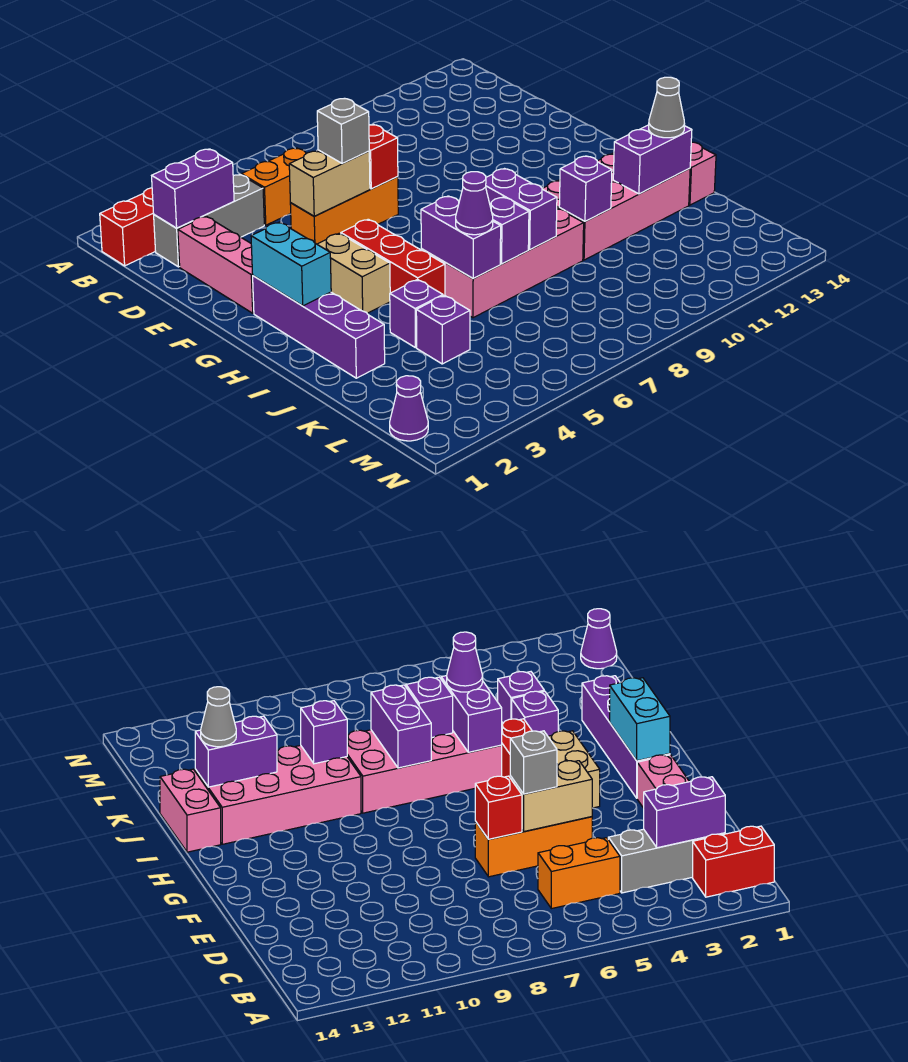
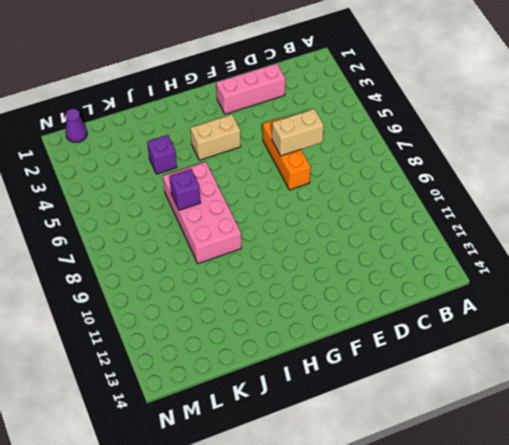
tan brick D6:E6 level 2 -> tan brick E5:E6 level 2
none -> red brick B1:B2 level 1
none -> grey brick C2:C4 level 1
none -> orange brick C5:C6 level 1

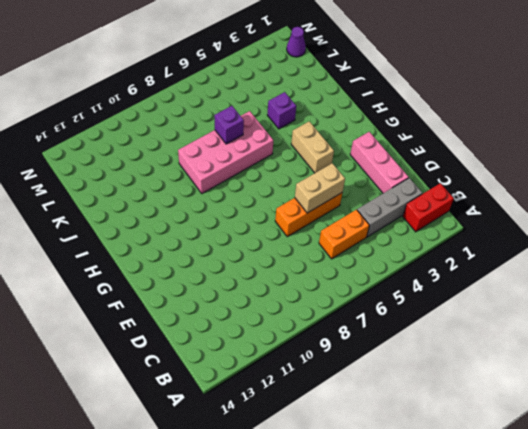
none -> purple brick G2:J2 level 1
none -> red brick G5:I5 level 1
none -> pink brick I10:J13 level 1

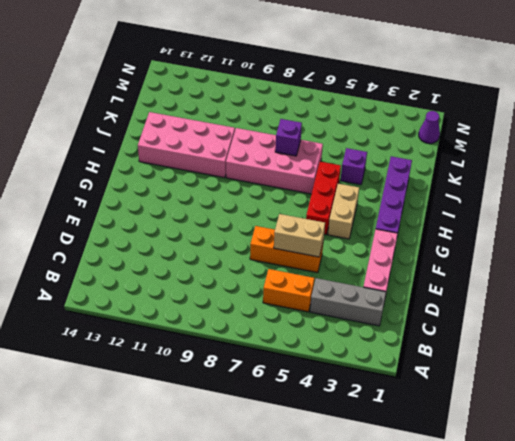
none -> red brick B1:B2 level 1
none -> pink brick I14:J14 level 1
none -> purple brick K4 level 1

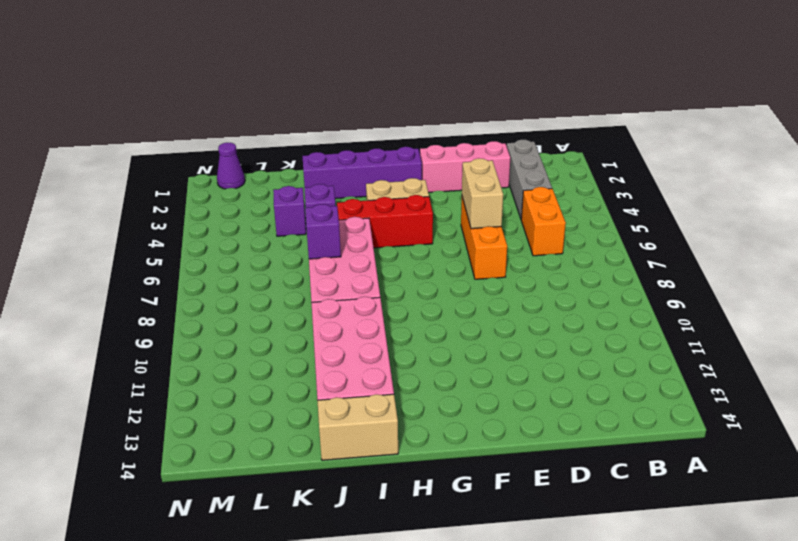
tan brick I14:J14 level 1 -> pink brick I14:J14 level 1
none -> red brick B1:B2 level 1
none -> purple brick C2:C3 level 2
none -> red brick E7 level 2

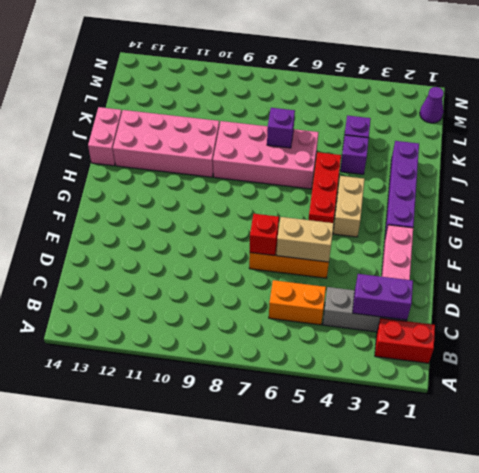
none -> cyan brick G2:H2 level 2
none -> purple brick I6:J6 level 2
none -> purple brick I8:J8 level 2

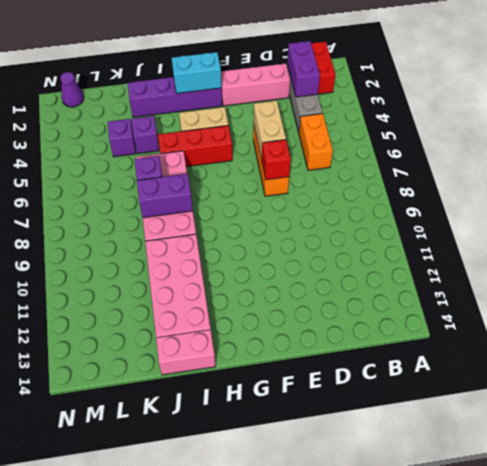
none -> purple brick I6:J6 level 2
none -> purple brick J10 level 2
none -> purple brick J12:J13 level 2

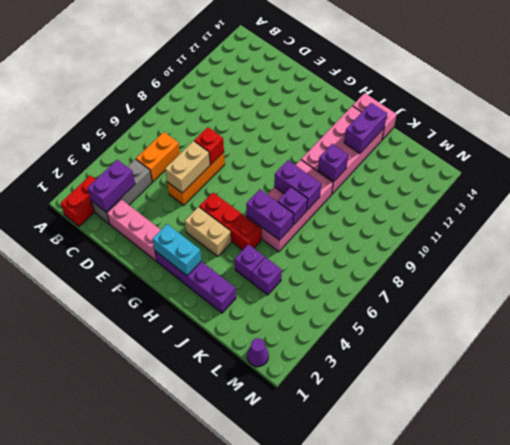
none -> grey brick E6 level 3
none -> purple cone J6 level 3
none -> grey cone J13 level 3

